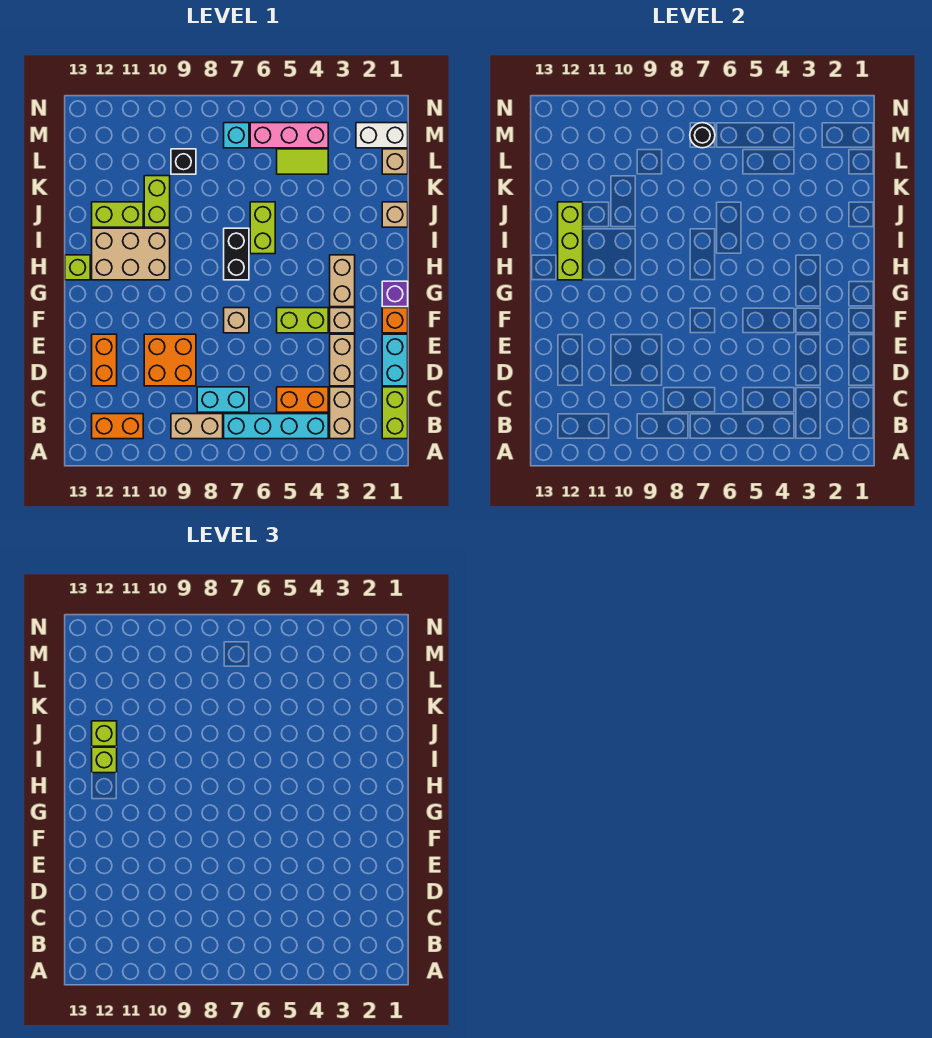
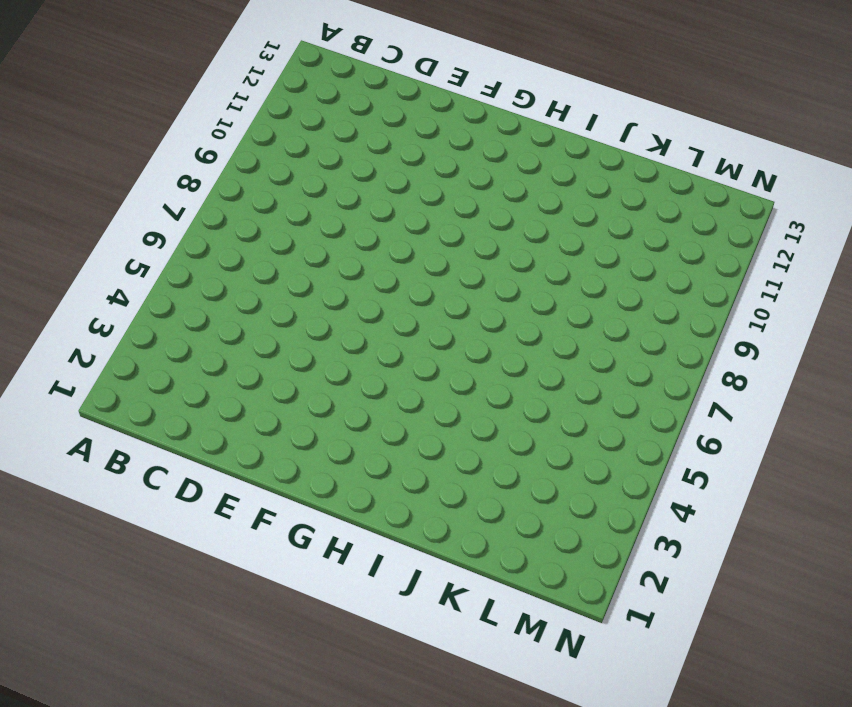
none -> lime brick B1:C1 level 1
none -> tan brick B3:C3 level 1
none -> cyan brick B4:B7 level 1
none -> tan brick B8:B9 level 1

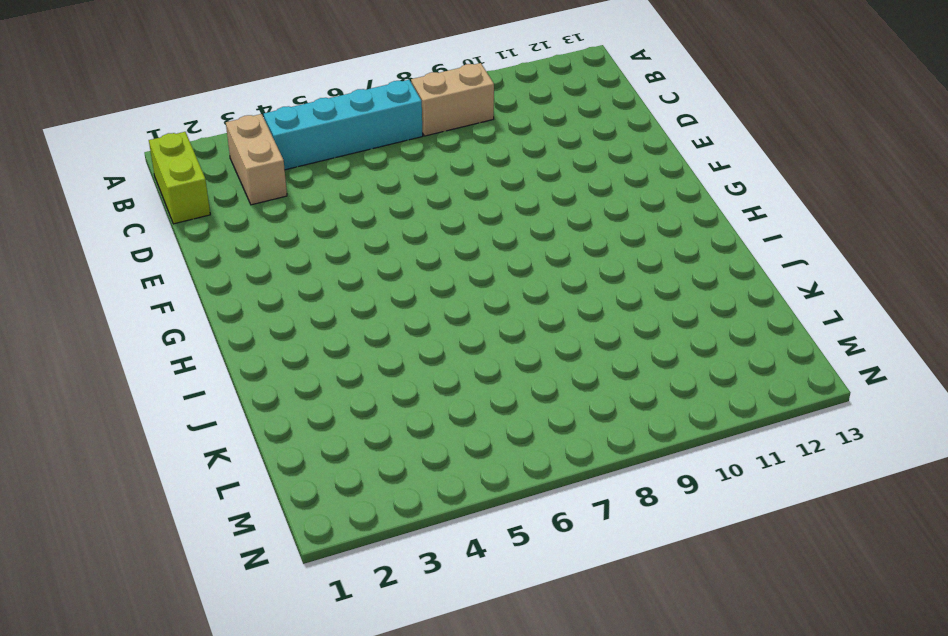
none -> orange brick B11:B12 level 1
none -> orange brick C4:C5 level 1
none -> cyan brick C7:C8 level 1
none -> cyan brick D1:E1 level 1

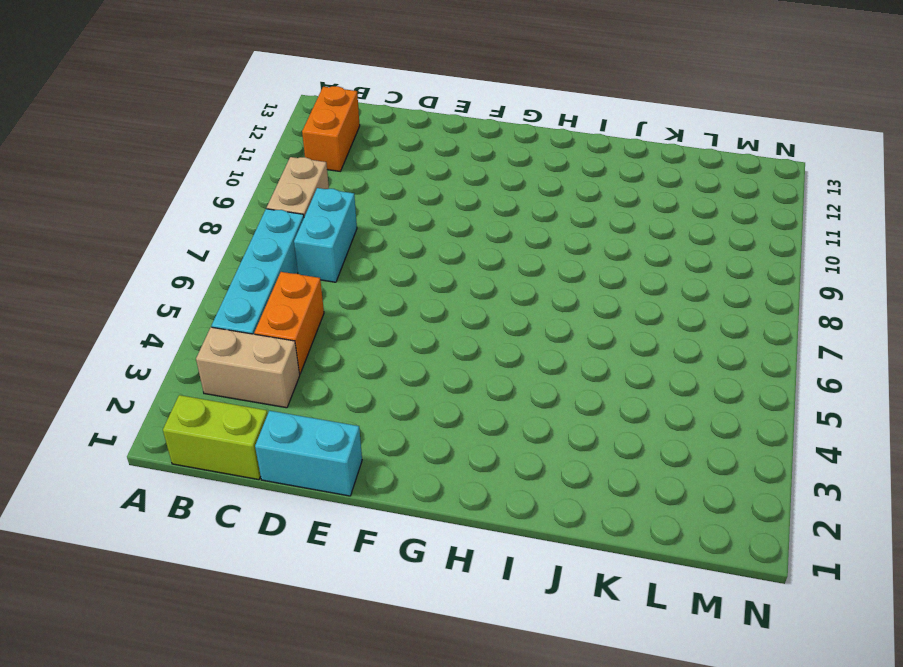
none -> tan brick D3:E3 level 1
none -> orange brick D9:E10 level 1
none -> orange brick D12:E12 level 1
none -> orange brick F1 level 1

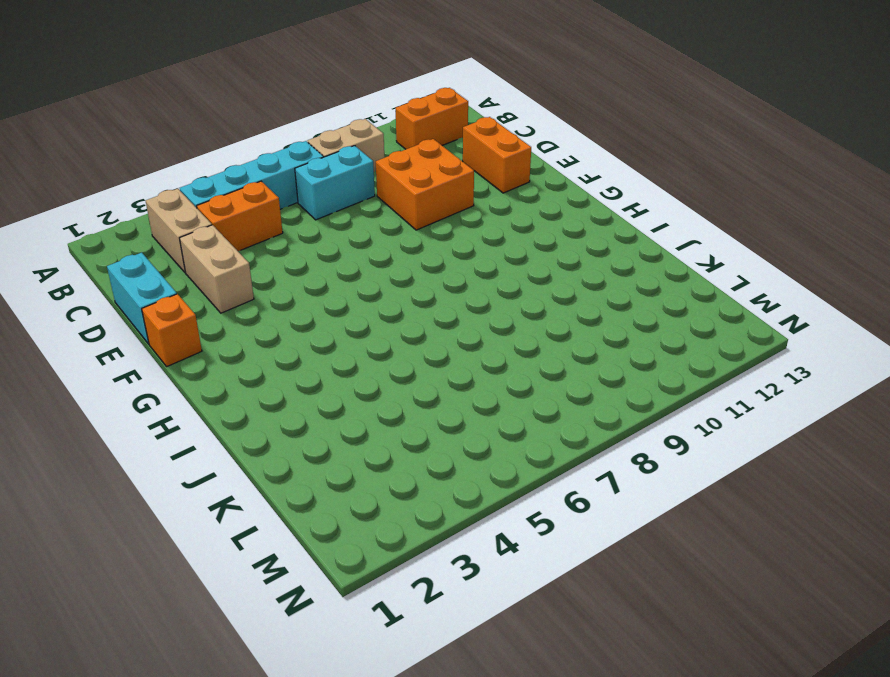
none -> lime brick B1:C1 level 1
none -> tan brick F3 level 1
none -> lime brick F4:F5 level 1
none -> tan brick F7 level 1

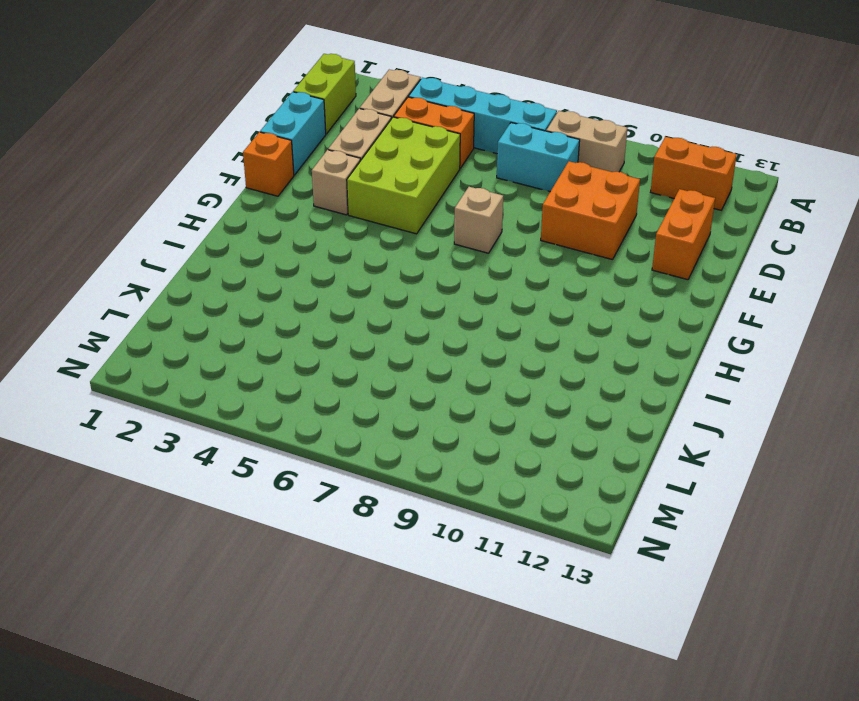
lime brick D4:F5 level 1 -> lime brick F4:F5 level 1
none -> purple brick G1 level 1
none -> tan brick G3:H3 level 1
none -> black brick H7:I7 level 1
none -> tan brick H10:I12 level 1

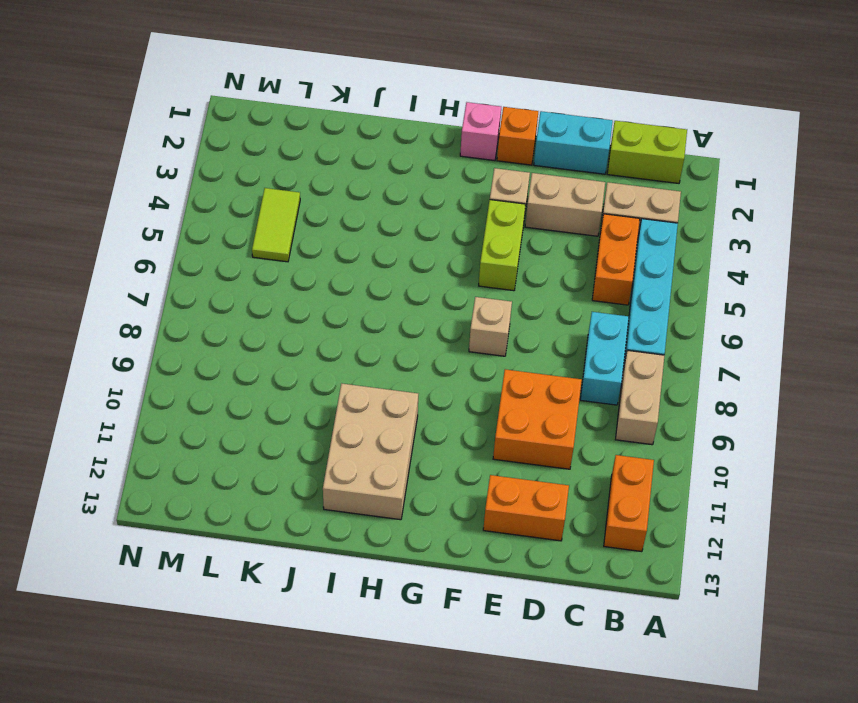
pink brick G1 level 1 -> purple brick G1 level 1
none -> tan brick G3:H3 level 1
none -> black brick H7:I7 level 1
none -> lime brick H13 level 1
none -> lime brick I6:J6 level 1

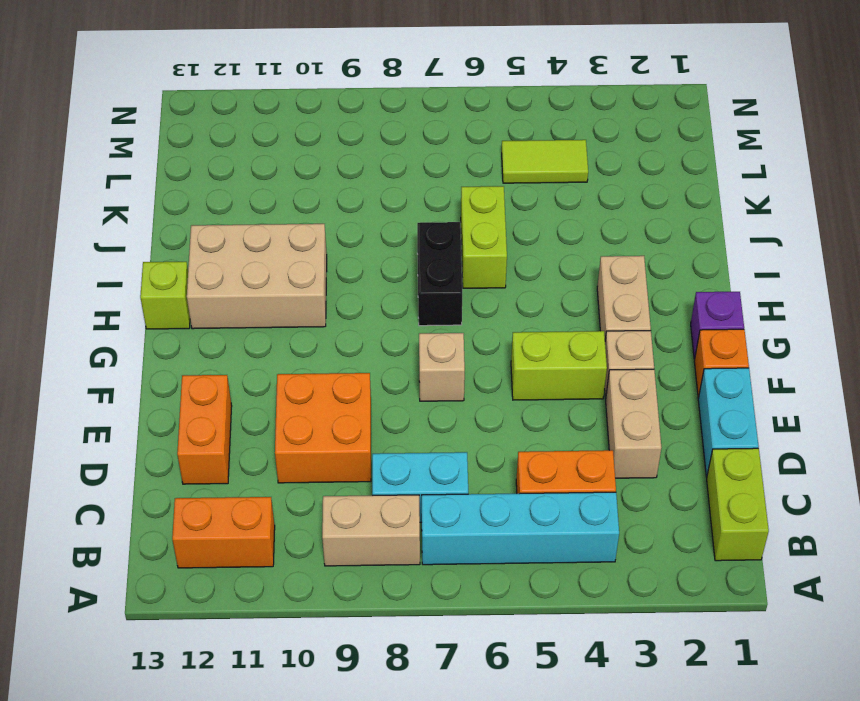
none -> tan brick B3:C3 level 1
none -> tan brick J1 level 1
none -> lime brick J10:K10 level 1
none -> lime brick J11:J12 level 1

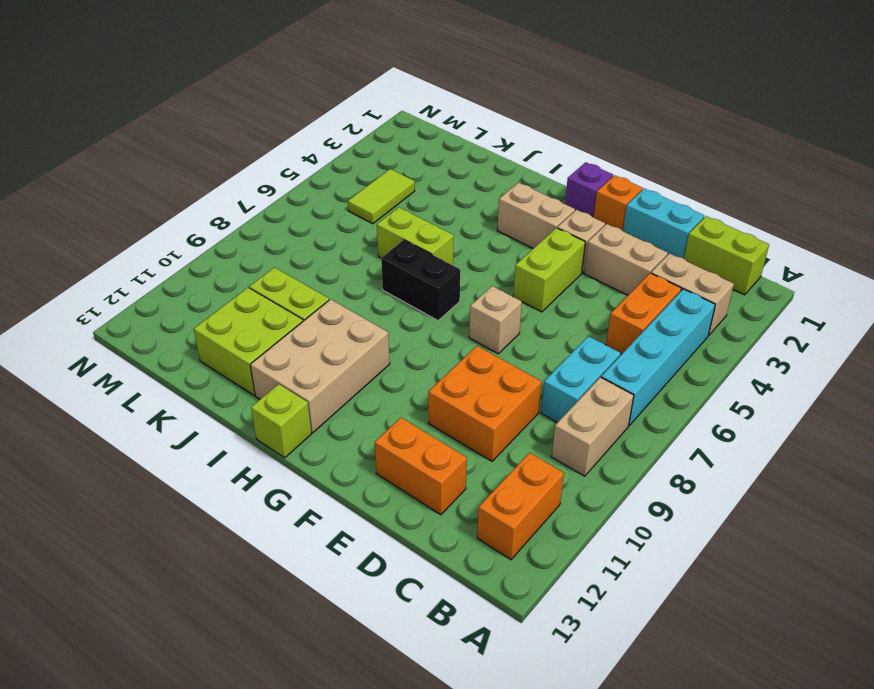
lime brick J11:K12 level 1 -> lime brick J11:J12 level 1
none -> tan brick J1 level 1
none -> tan brick L1 level 1
none -> black brick L9 level 1
none -> white brick M1:M2 level 1

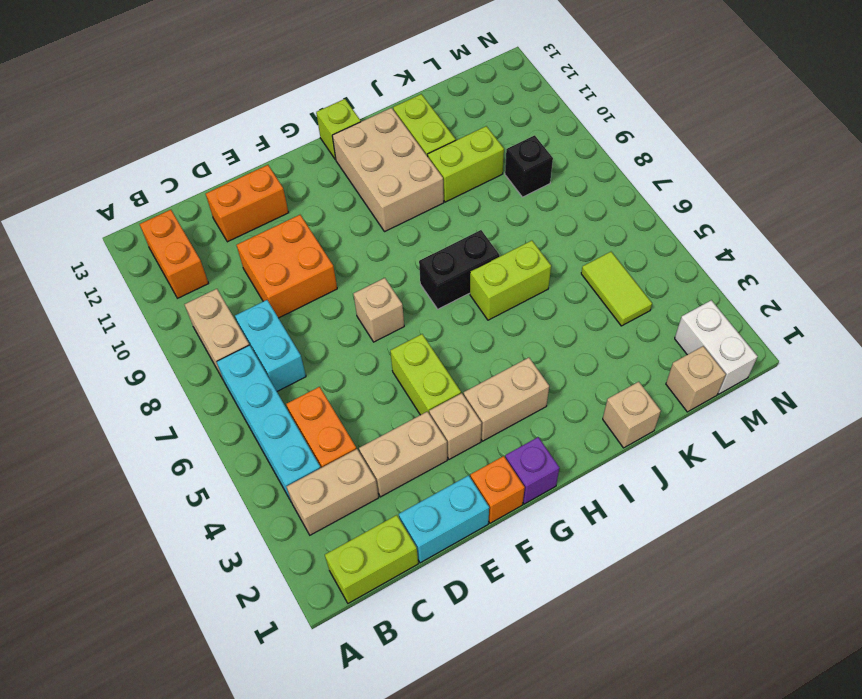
none -> pink brick M4:M6 level 1
none -> cyan brick M7 level 1
none -> lime brick H12:J12 level 2
none -> black round brick M7 level 2

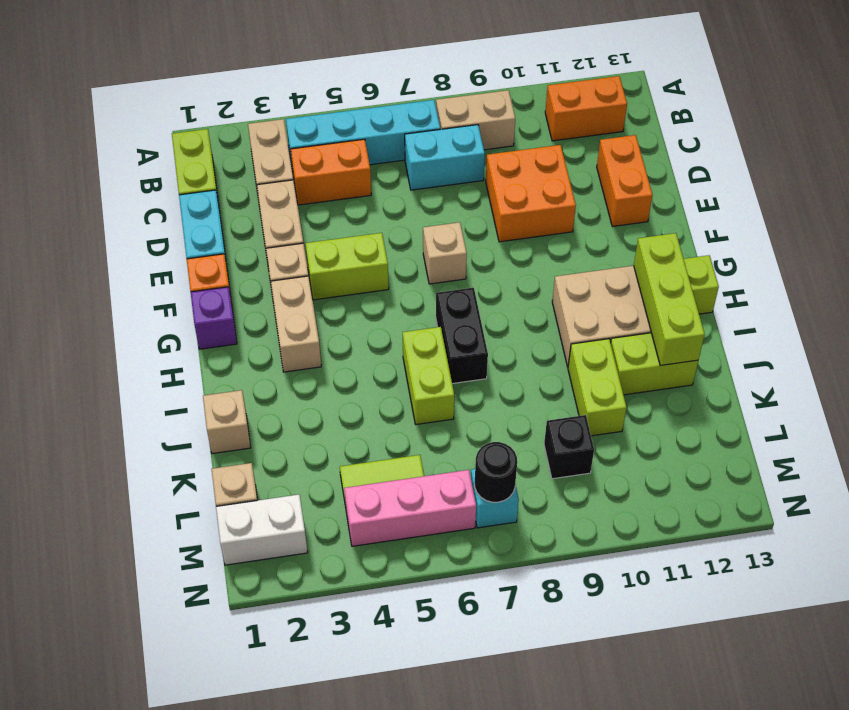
none -> lime brick I12 level 3
none -> lime brick J12 level 3

